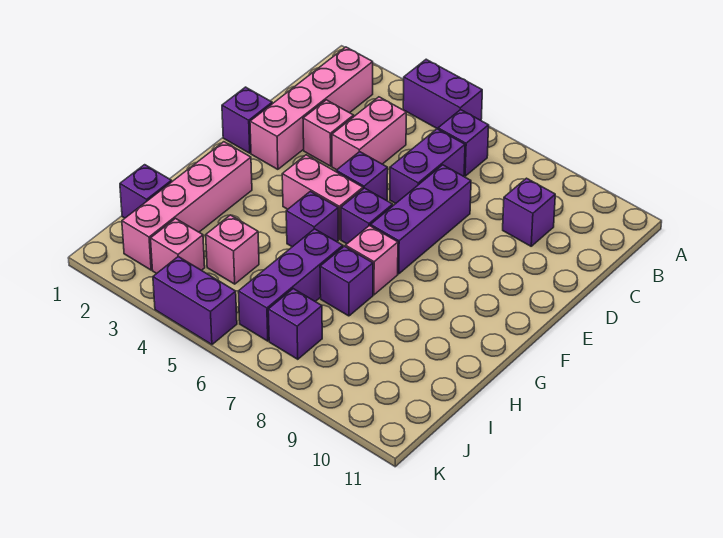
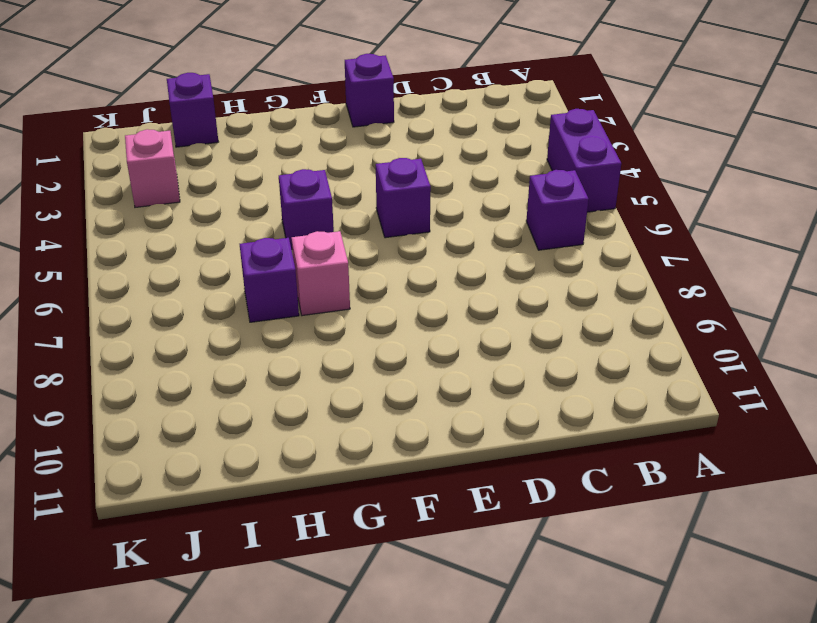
none -> pink brick B2:E2 level 1
none -> pink brick C4:D4 level 1
none -> purple brick C6:D6 level 1

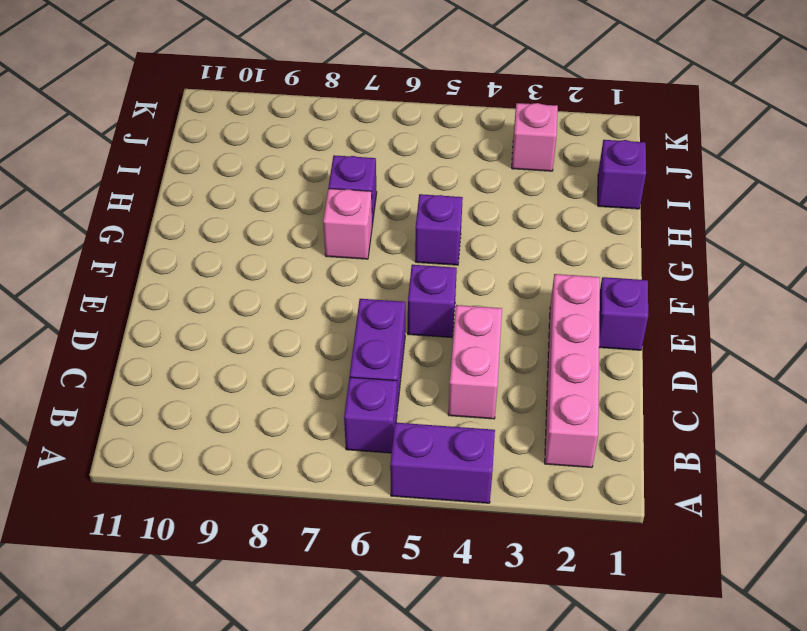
none -> purple brick C9 level 1
none -> pink brick D3 level 1
none -> purple brick D7:F7 level 1

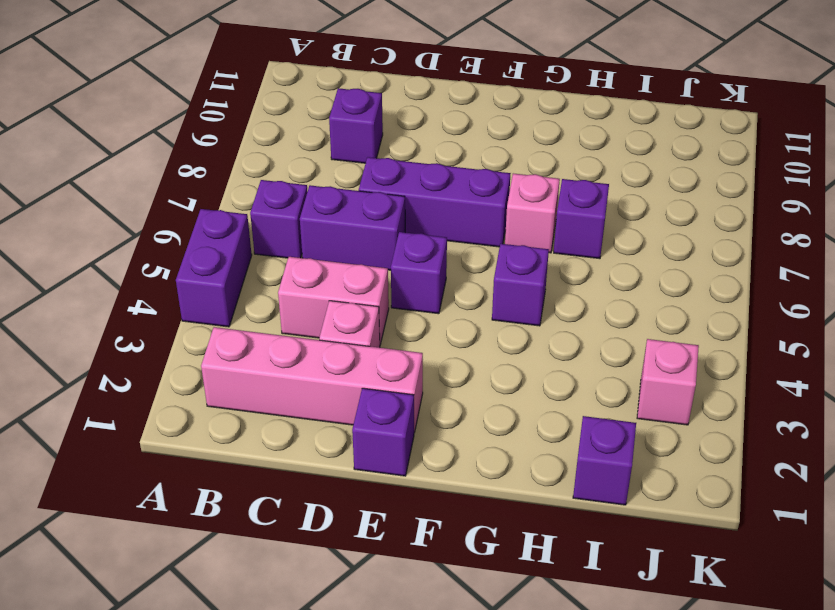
none -> pink brick F4:F5 level 1
none -> purple brick F6 level 1
none -> pink brick G2:J2 level 1

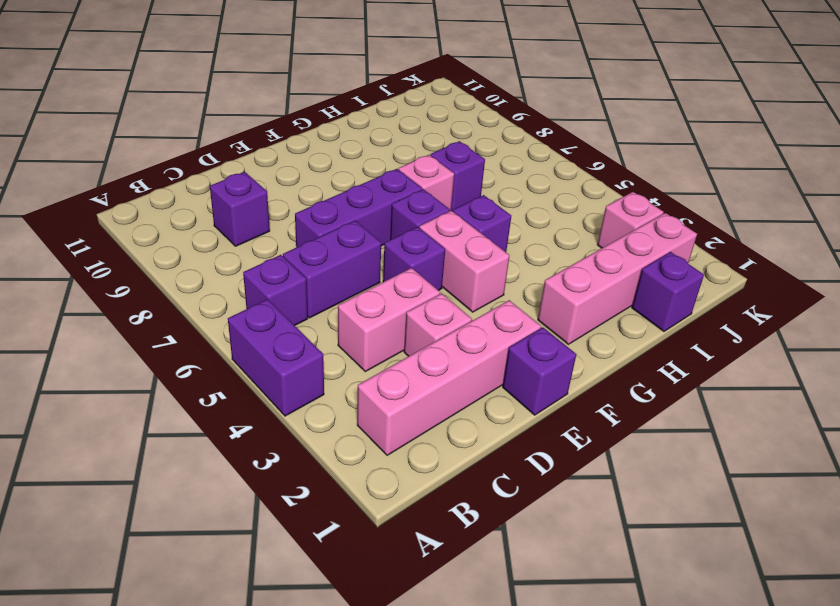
none -> purple brick H6:J6 level 1
none -> pink brick I4 level 1
none -> purple brick J7 level 1

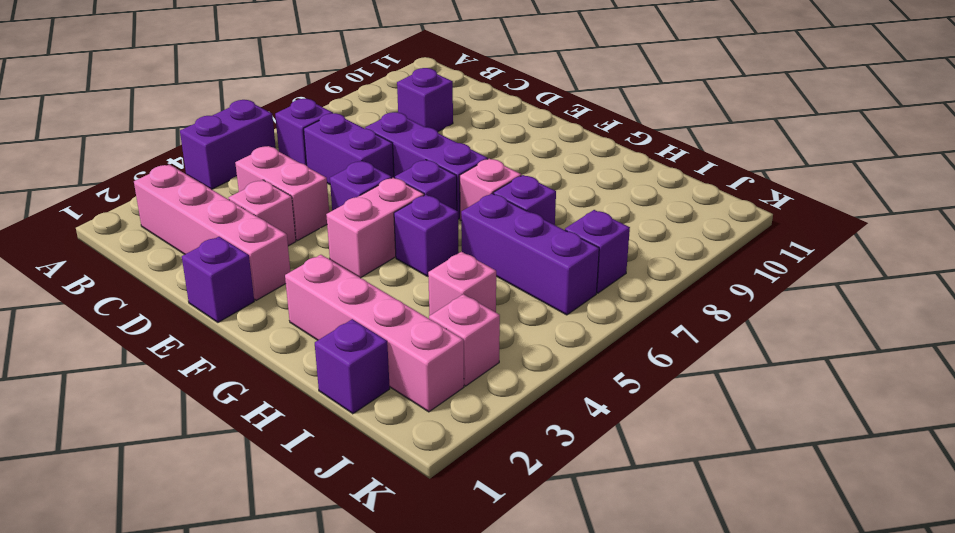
none -> purple brick K4:K5 level 1

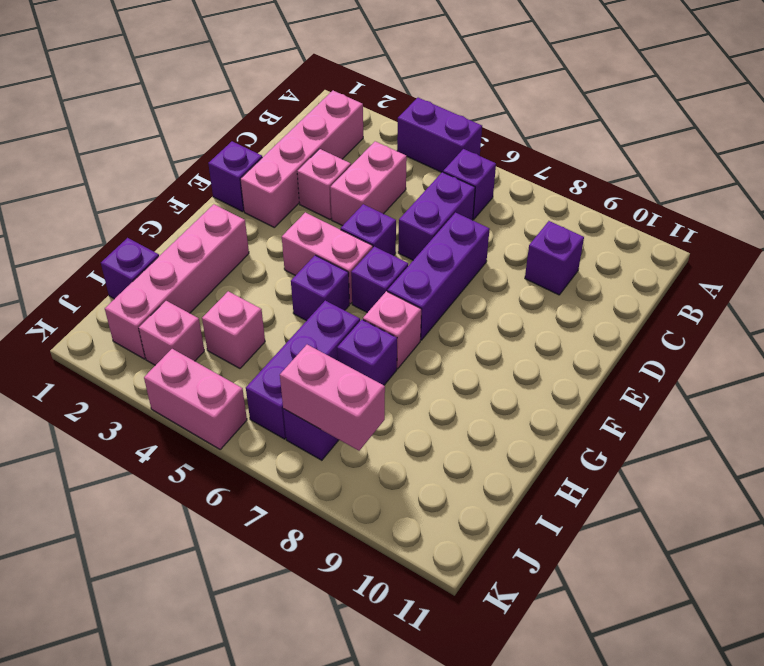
pink brick J7:J8 level 2 -> none
pink brick K4:K5 level 1 -> purple brick K4:K5 level 1

